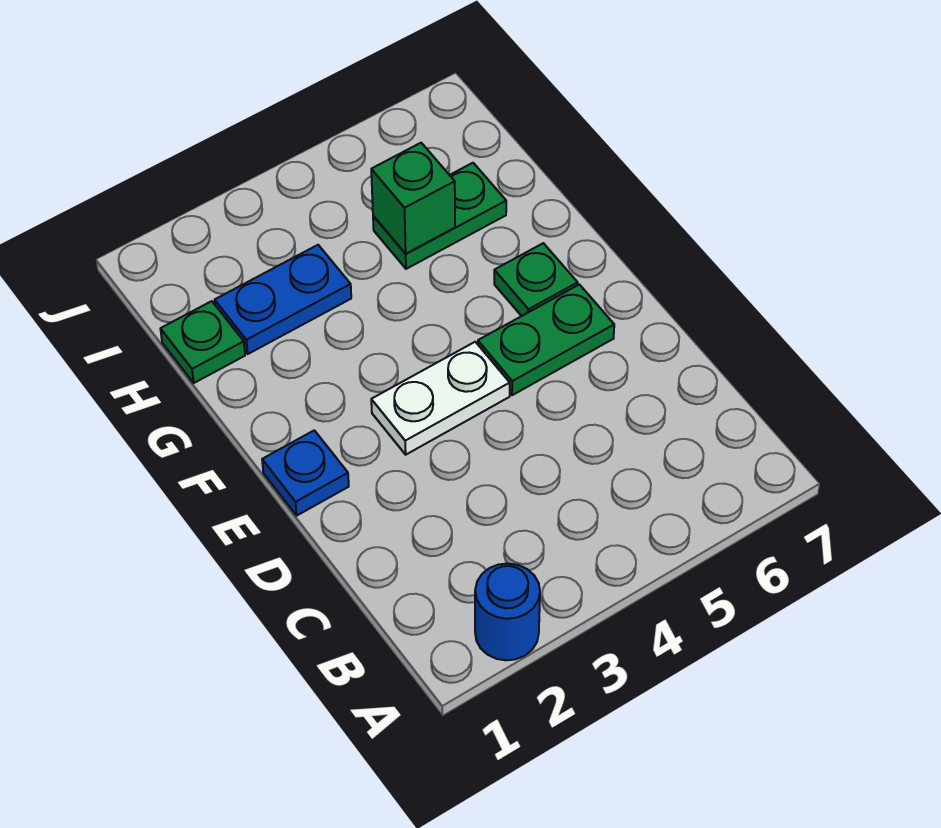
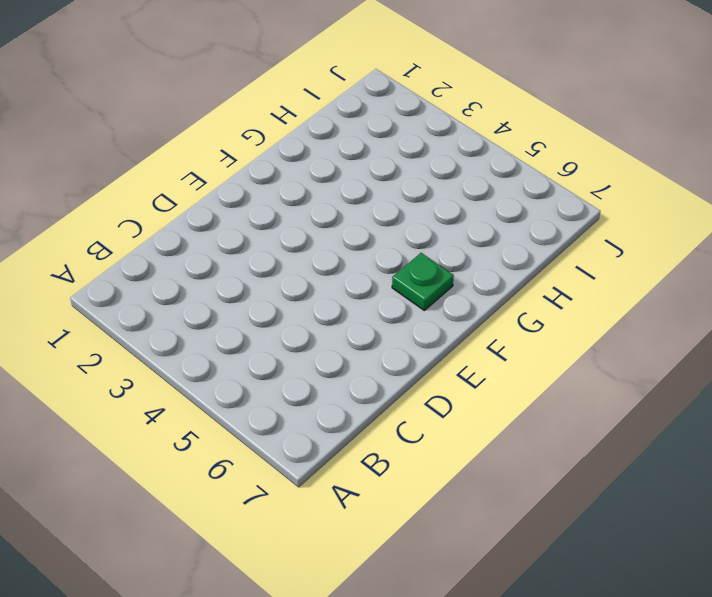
none -> blue round brick A2 level 1
none -> blue plate E1 level 1

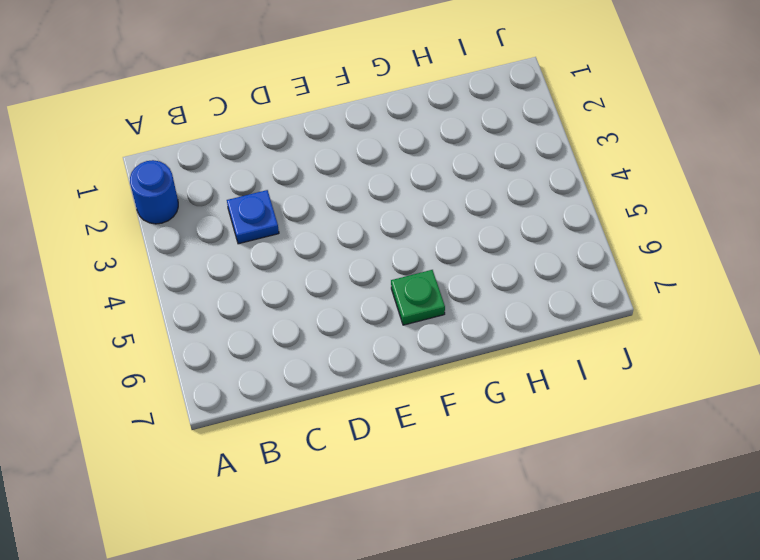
blue plate C3 level 1 -> blue plate E1 level 1
none -> white plate E3:E4 level 1
none -> green plate E5:E6 level 1

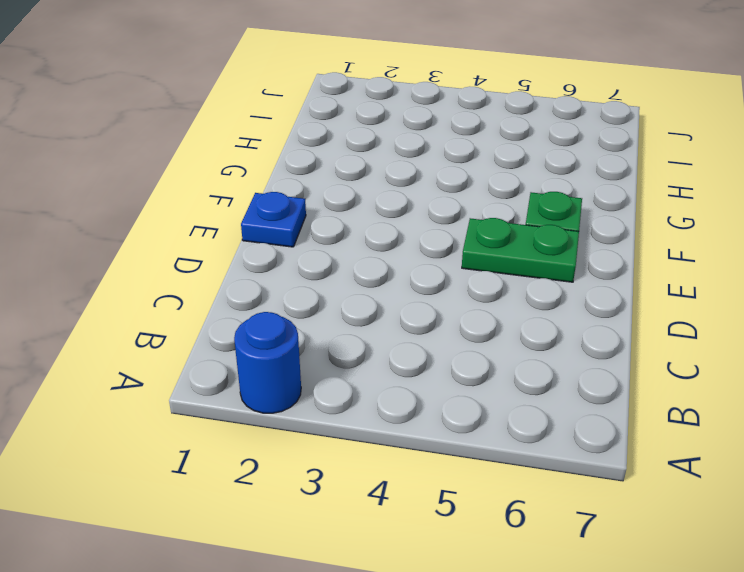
none -> white plate E3:E4 level 1
none -> green plate H1 level 1

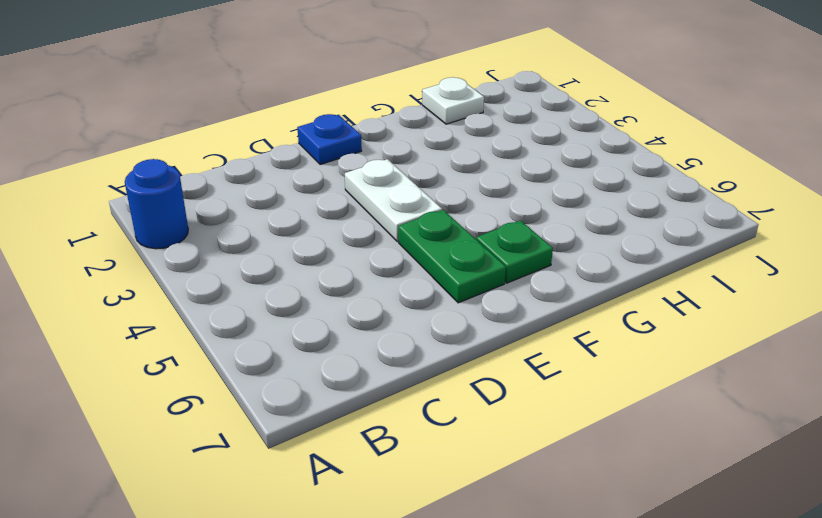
white plate H1 level 1 -> green plate H1 level 1
none -> blue plate H2:H3 level 1
none -> green plate H5:H6 level 1

